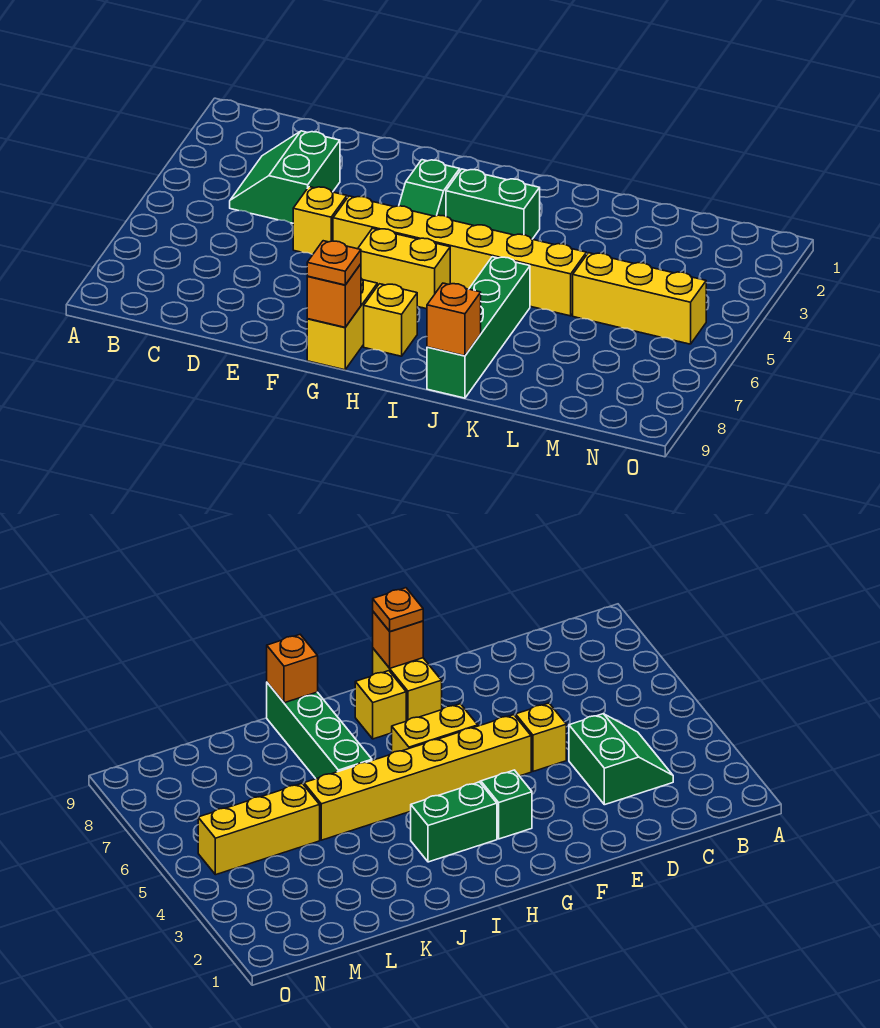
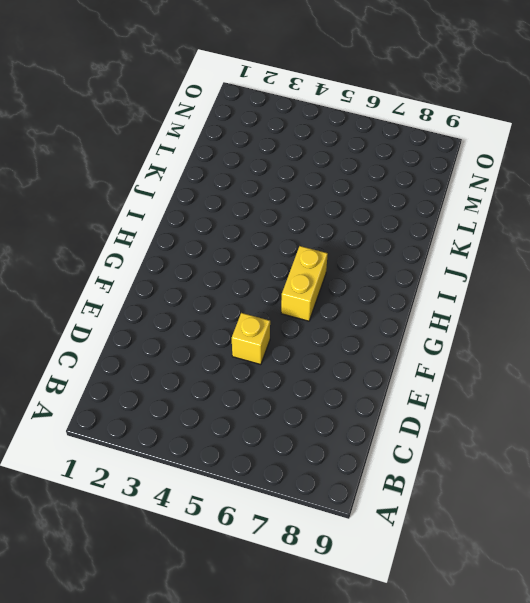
none -> green slope C3:D4 level 1 top D
none -> yellow brick F5:K5 level 1
none -> green slope G3:G4 level 1 top 3

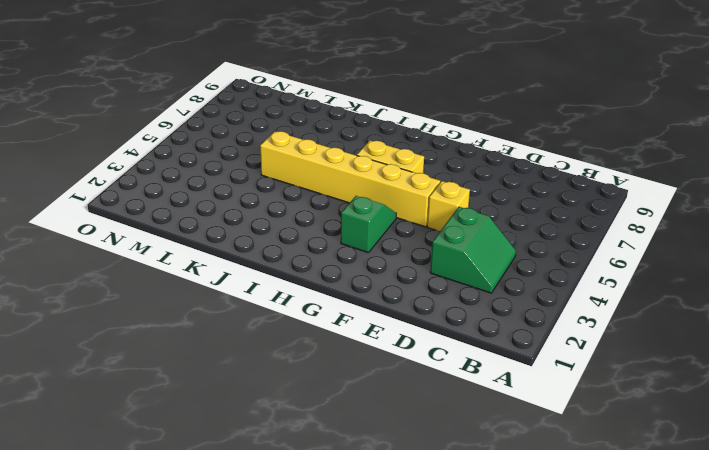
none -> yellow brick G8:G9 level 1
none -> green brick H3:I3 level 1
none -> yellow brick H8 level 1

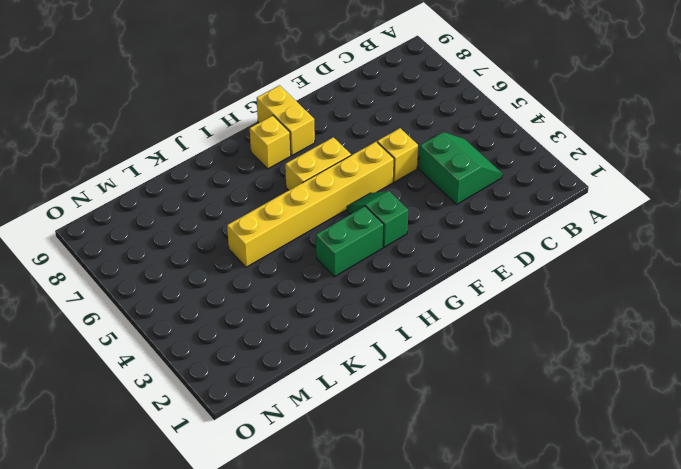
none -> green brick J6:J9 level 1
none -> yellow brick L5:N5 level 1
none -> orange brick G9 level 2

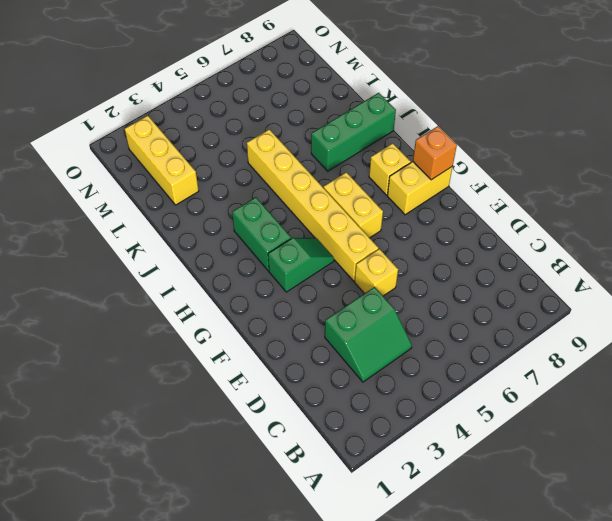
green brick J7:J9 level 1 -> green brick J6:J9 level 1
yellow brick L2:N2 level 1 -> yellow brick L5:N5 level 1
none -> orange brick J9 level 2
none -> orange plate G9 level 3

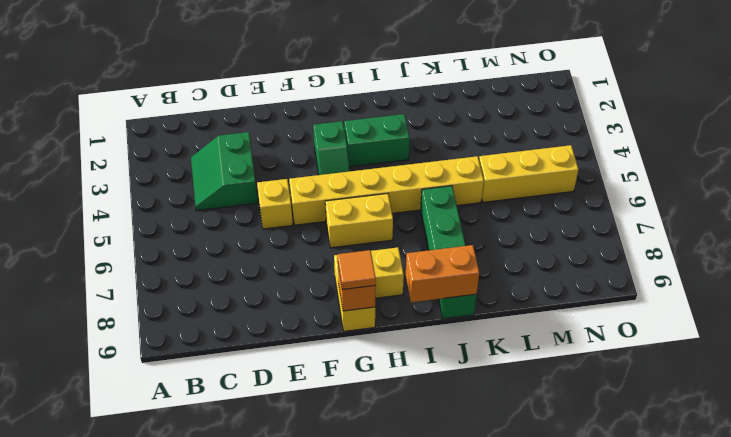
orange tile G9 level 3 -> orange plate G9 level 3
orange brick I9:J9 level 2 -> orange brick J9 level 2

